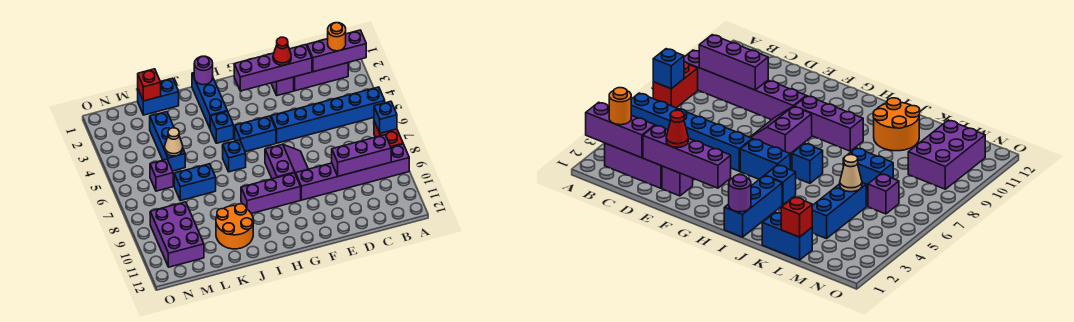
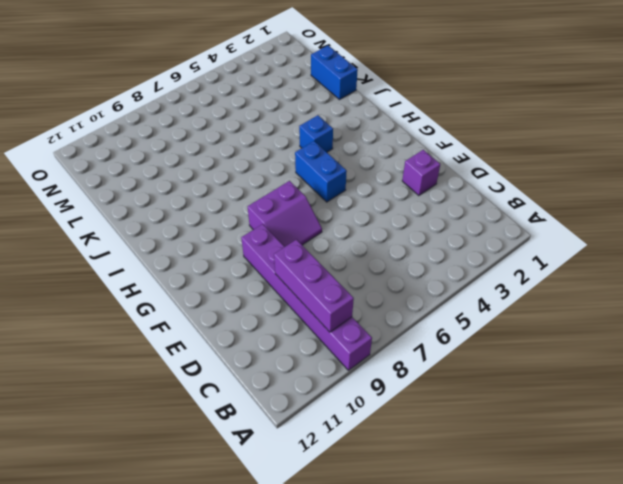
none -> blue brick A5:F5 level 1
none -> red brick A7:A8 level 1
none -> purple brick B2:D2 level 1

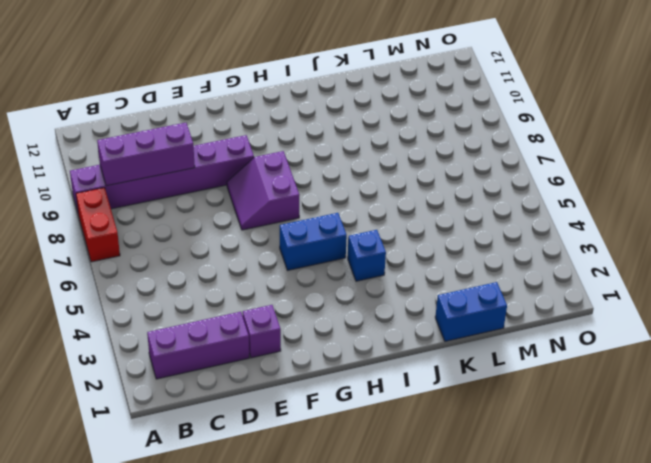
none -> blue brick A5:F5 level 1
none -> purple brick G9:I9 level 1
none -> blue brick I1:I3 level 1

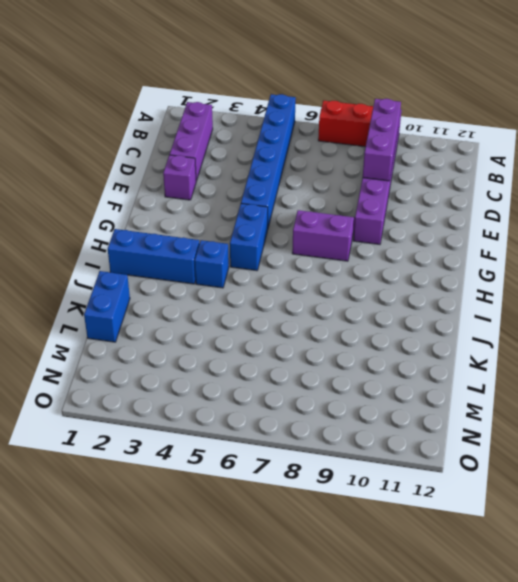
none -> purple brick G9:I9 level 1
none -> blue brick I6 level 1
none -> orange round brick J10:K11 level 1

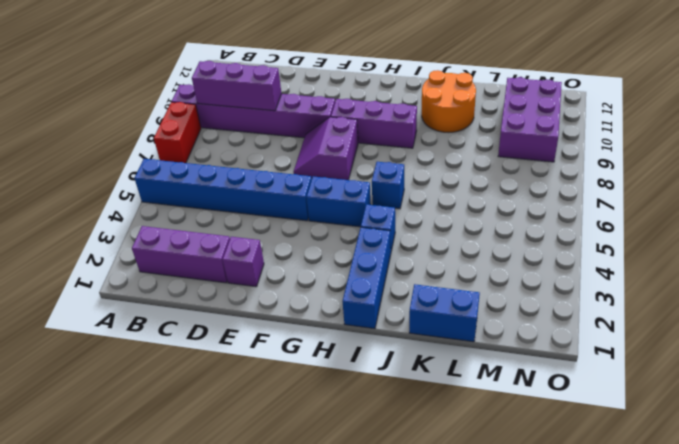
none -> blue brick K7:L7 level 1
none -> blue brick L3:L5 level 1
none -> purple brick M6 level 1

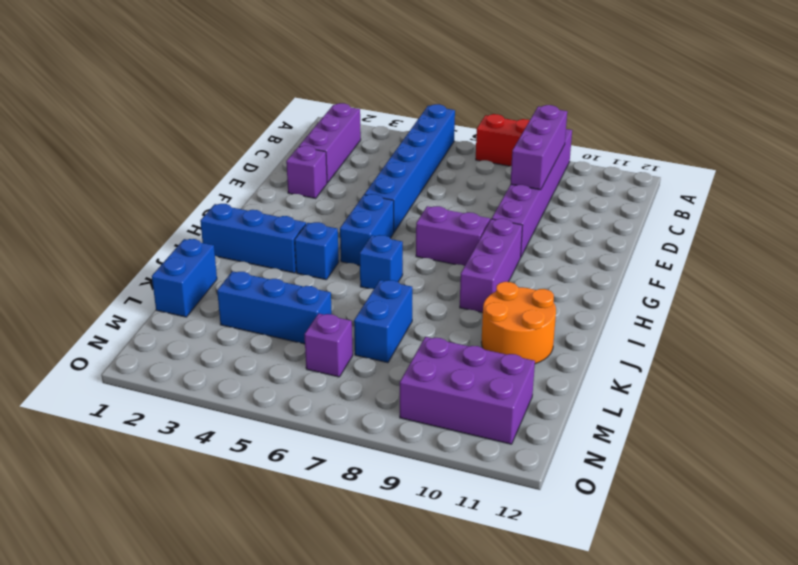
none -> purple brick A2:C2 level 2
none -> blue brick A7 level 2
none -> purple brick D2:G2 level 2

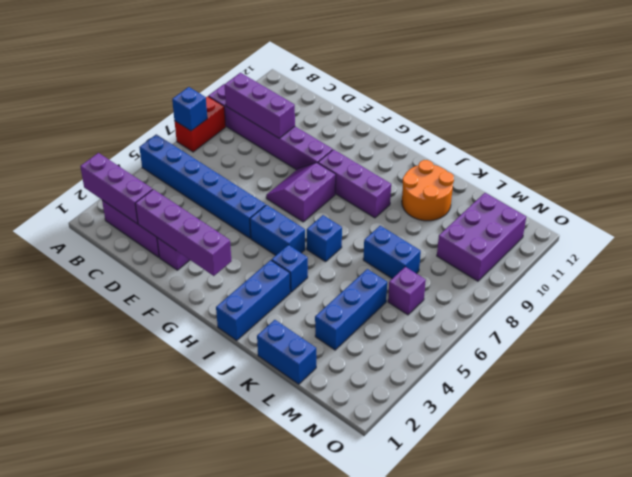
none -> purple round brick I1 level 2
none -> red brick L1 level 2
none -> tan cone L5 level 2

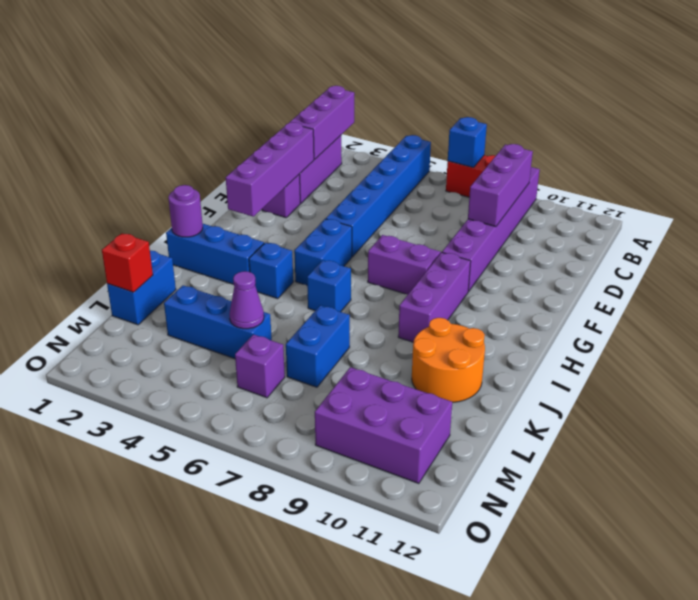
purple cone L5 level 2 -> tan cone L5 level 2
none -> orange round brick B2 level 3
none -> red cone E2 level 3

